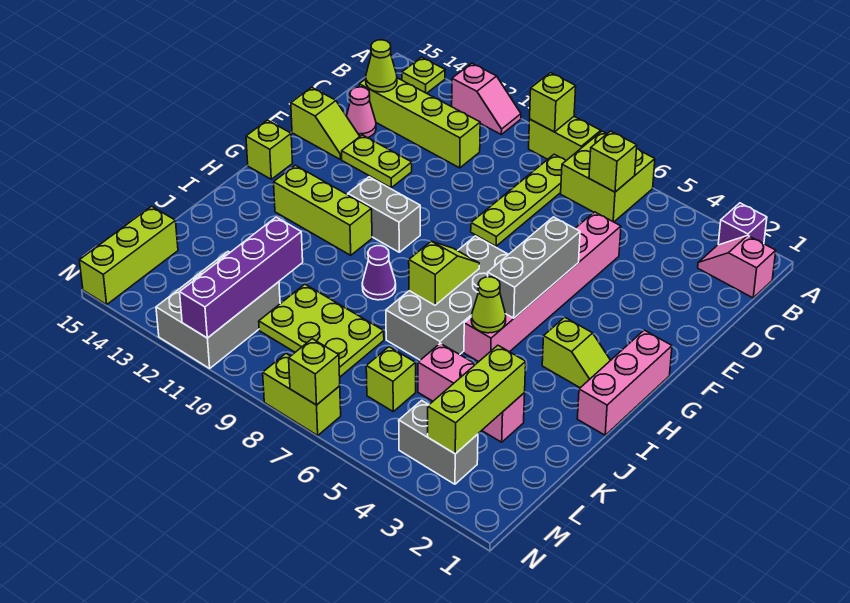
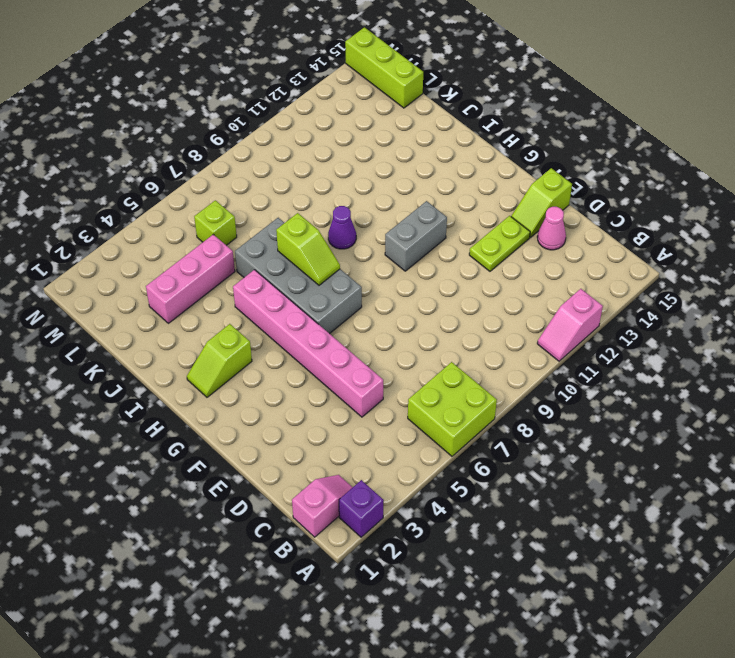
none -> lime brick A8:A9 level 1
none -> lime plate A14 level 1
none -> lime plate B8:E8 level 1
none -> lime brick C11:C14 level 1

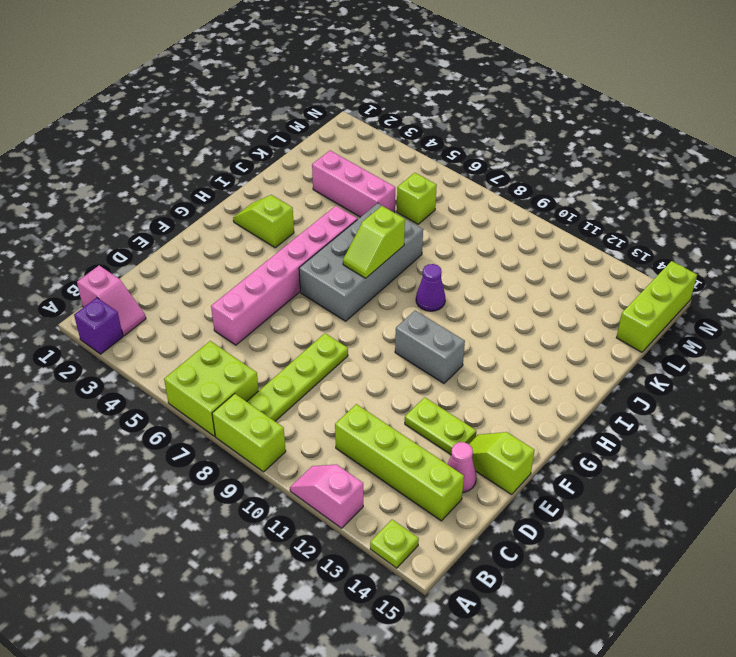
none -> pink brick G1:I1 level 1
none -> lime brick G15 level 1
none -> lime brick H11:H13 level 1
none -> lime plate K8:L10 level 1

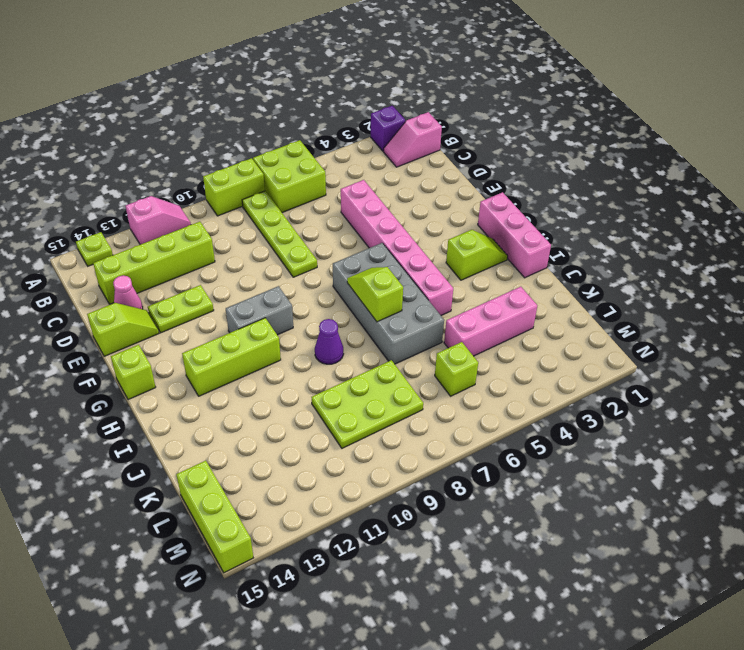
none -> grey brick L11:N12 level 1
none -> grey brick M3:M4 level 1
none -> lime brick N7:N8 level 1
none -> lime brick A9 level 2

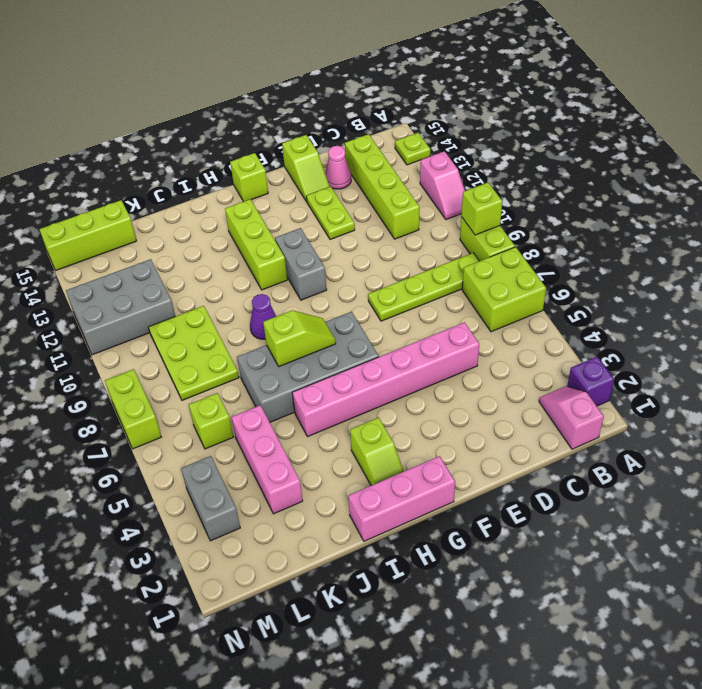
none -> lime brick B6 level 2
none -> lime cone C14 level 2
none -> grey brick F5:H5 level 2
none -> lime cone I5 level 2

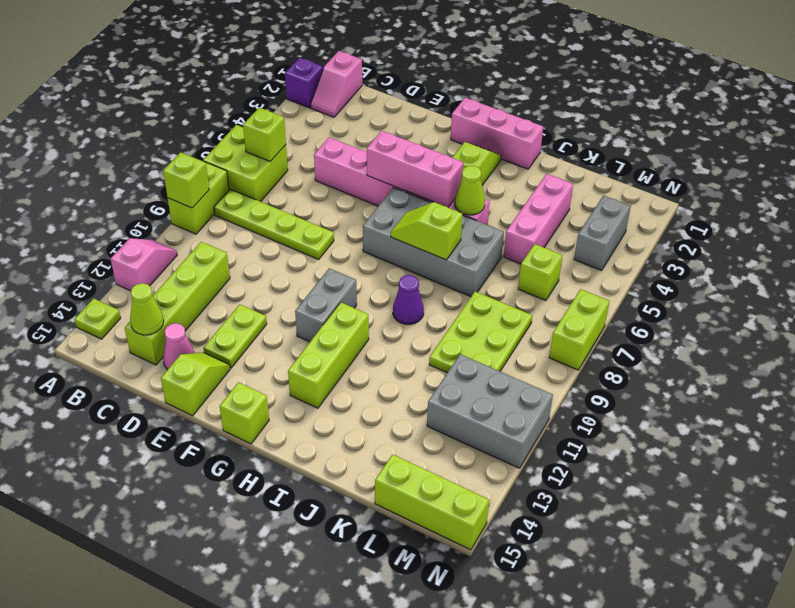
pink brick F5:H5 level 2 -> grey brick F5:H5 level 2
none -> lime brick K3:M3 level 2
none -> purple brick K11:N11 level 2
none -> lime brick N7 level 2

